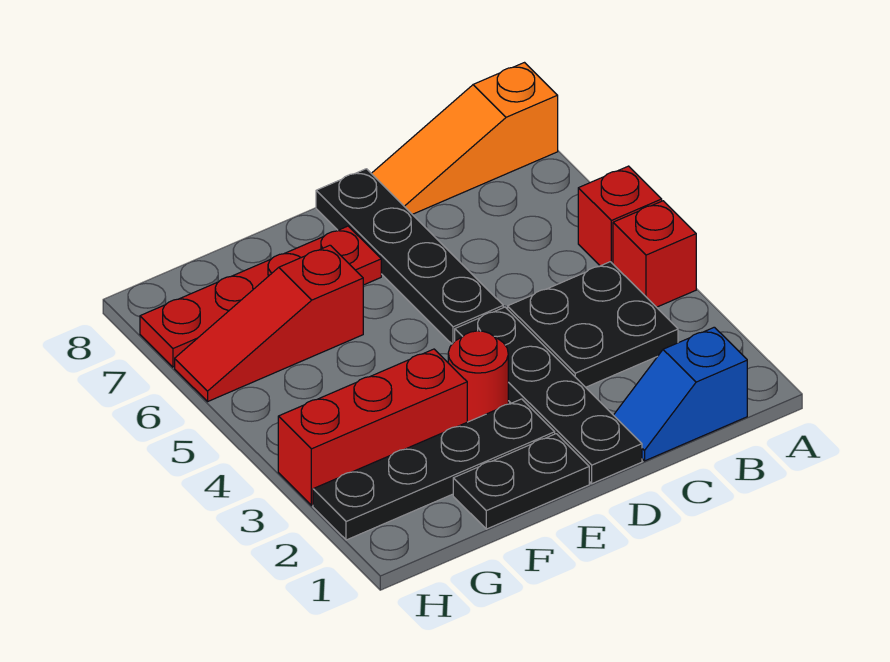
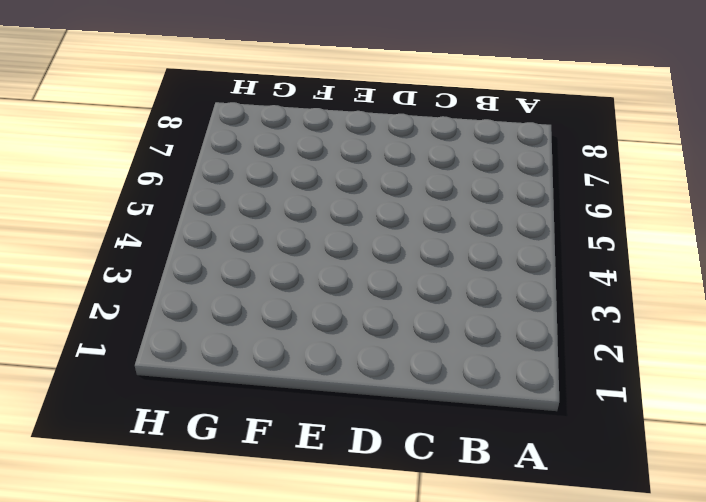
none -> red brick A4 level 1
none -> red brick A5 level 1
none -> orange slope A8:C8 level 1 top A

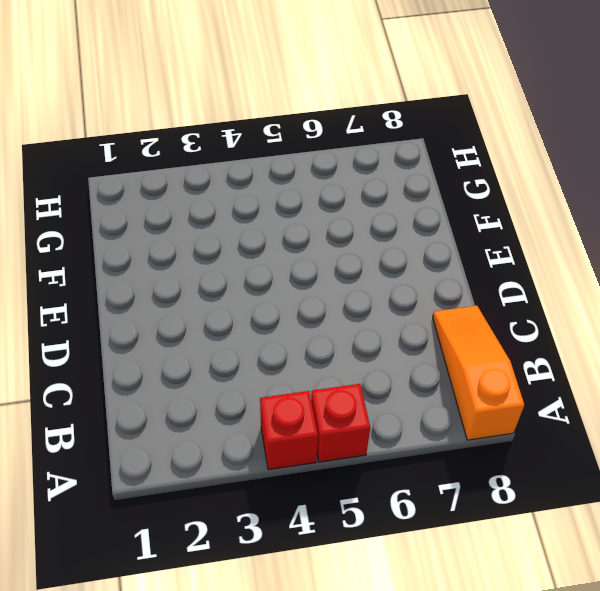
none -> blue slope B1:C1 level 1 top B
none -> black plate B3:C4 level 1
none -> black plate D1:D4 level 1

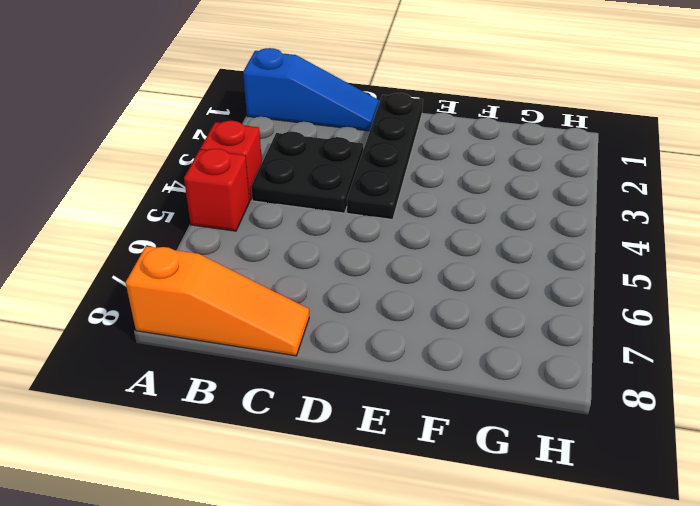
blue slope A1:C1 level 1 top A -> blue slope B1:C1 level 1 top B
none -> black plate D5:D8 level 1
none -> black plate E1:F1 level 1
none -> black plate E2:H2 level 1

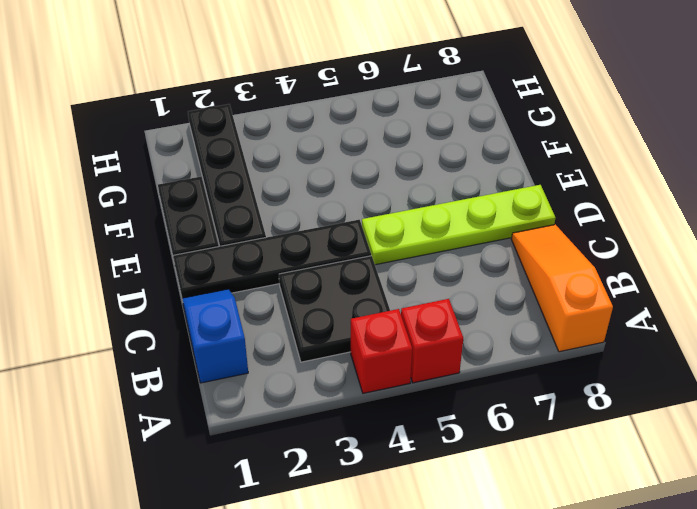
lime plate D5:D8 level 1 -> black plate D5:D8 level 1
none -> red round brick E3 level 1
none -> red plate E7:H7 level 1
none -> red brick F3:H3 level 1

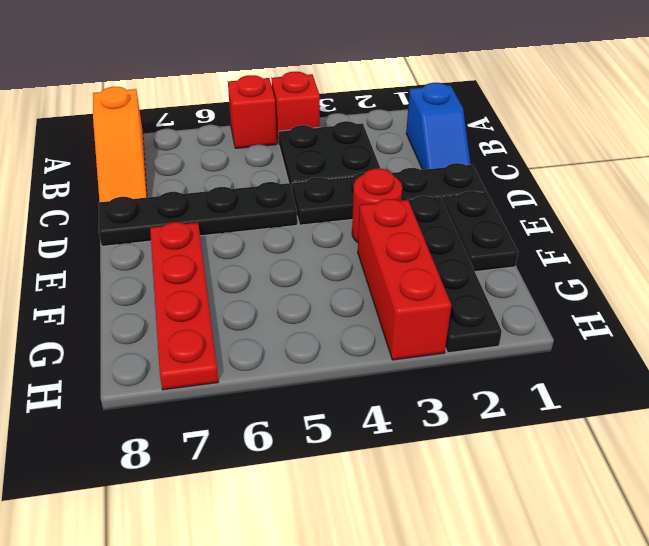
none -> red slope F6:H6 level 1 top F

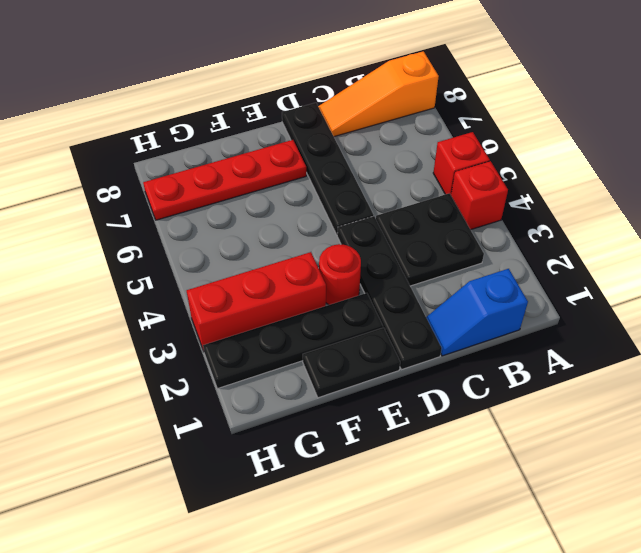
none -> red slope F6:H6 level 1 top F

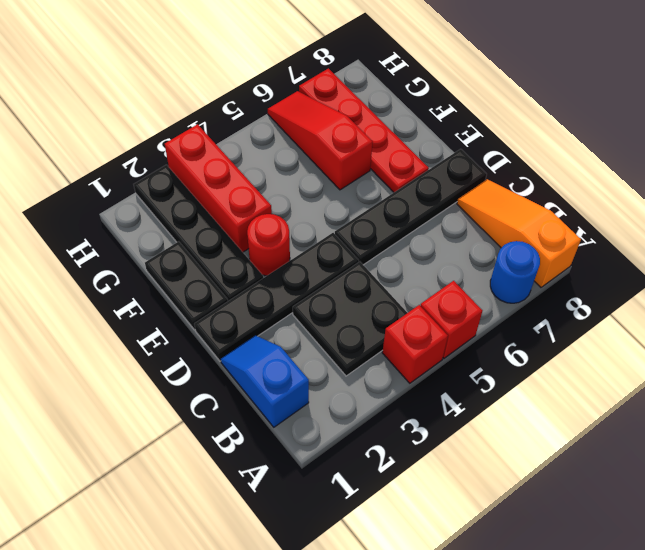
blue round brick A7 level 1 -> none

